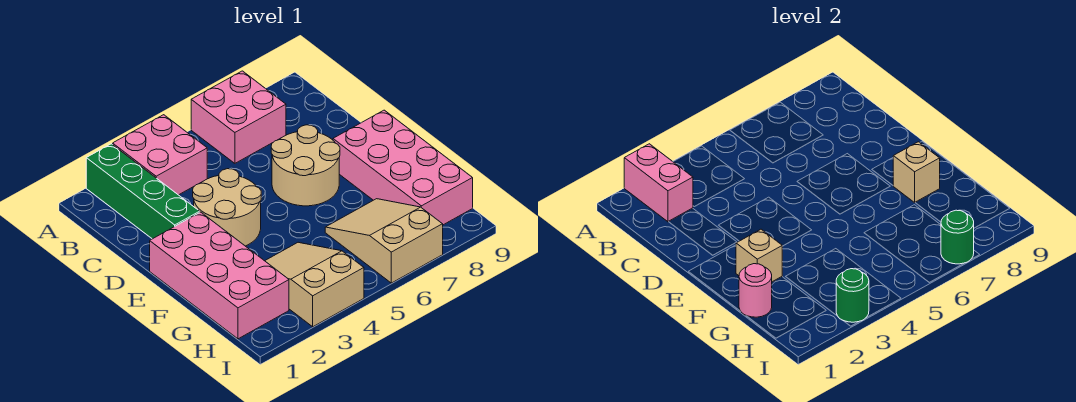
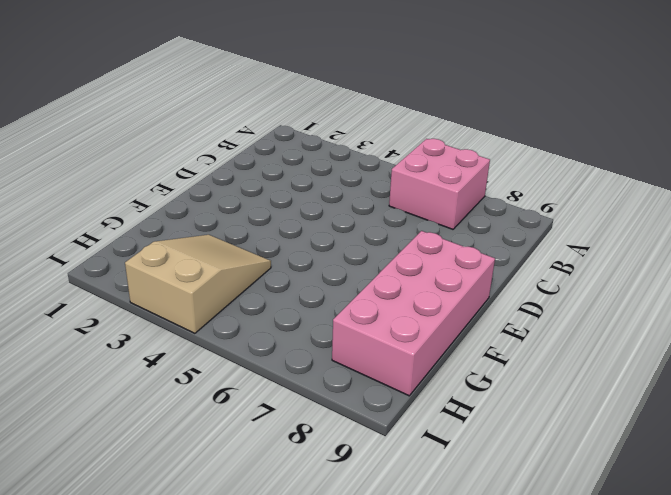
none -> green brick A2:D2 level 1
none -> pink brick A3:B4 level 1
none -> tan round brick D3:E4 level 1

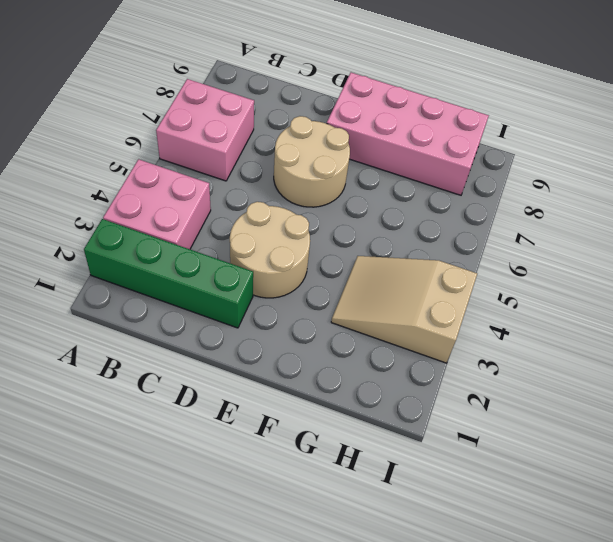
none -> pink brick E1:H2 level 1
none -> tan slope G6:I7 level 1 top I
none -> pink brick A2:B2 level 2

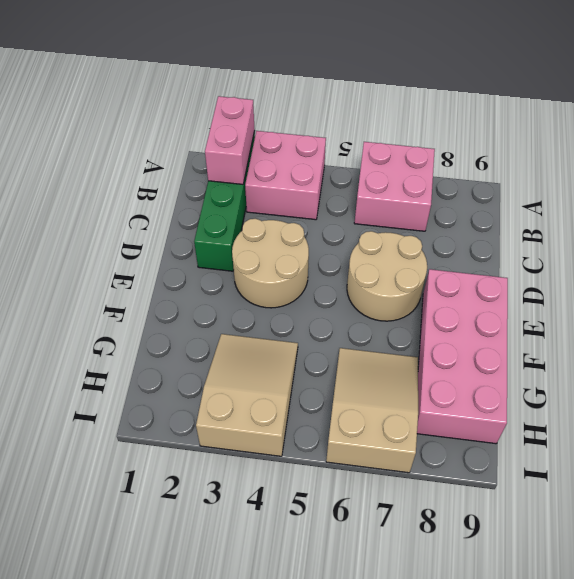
none -> pink brick E1:H2 level 1
none -> tan brick F2 level 2
none -> tan brick F8 level 2

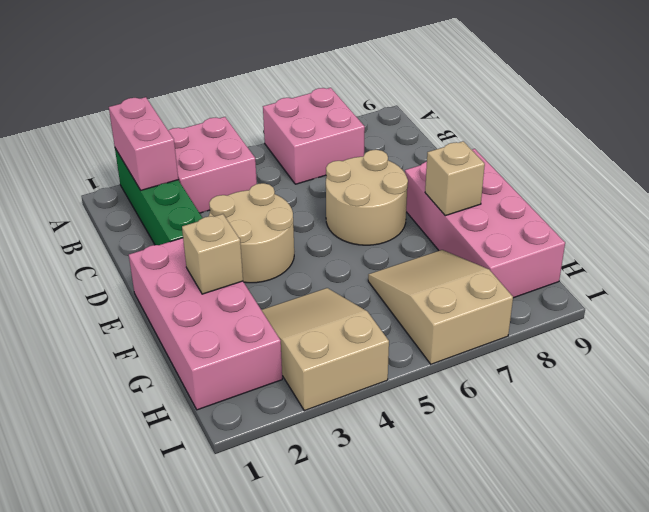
none -> pink round brick G1 level 2
none -> green round brick I3 level 2
none -> green round brick I7 level 2

